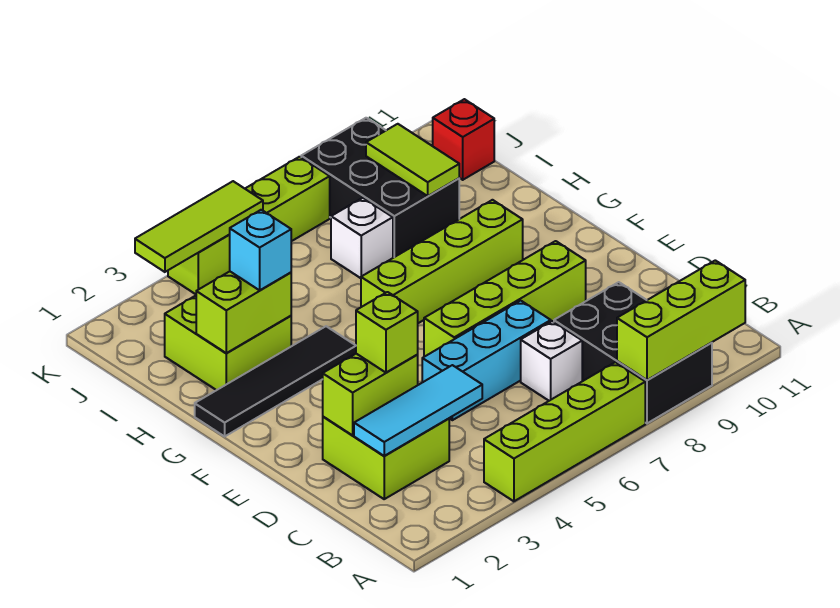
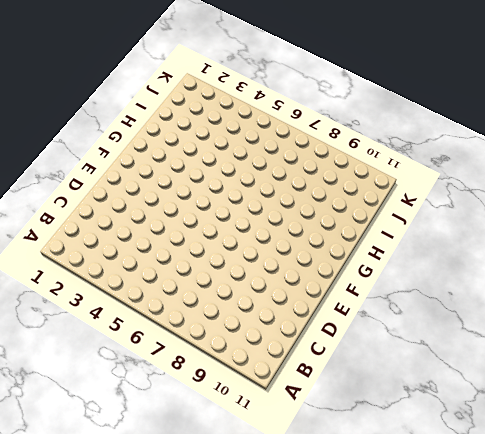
none -> lime brick A4:A7 level 1
none -> black brick A8:C9 level 1
none -> lime brick C2:D3 level 1

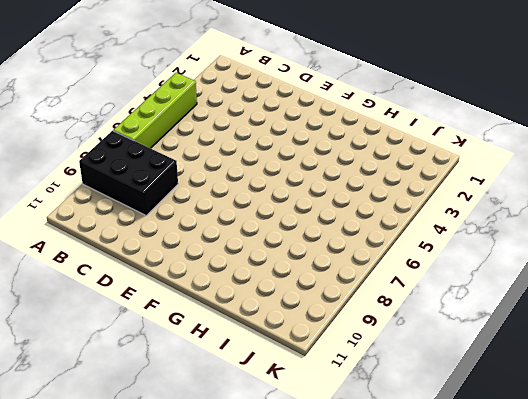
none -> lime brick C2:D3 level 1
none -> white brick C7 level 1
none -> cyan brick D5:D7 level 1

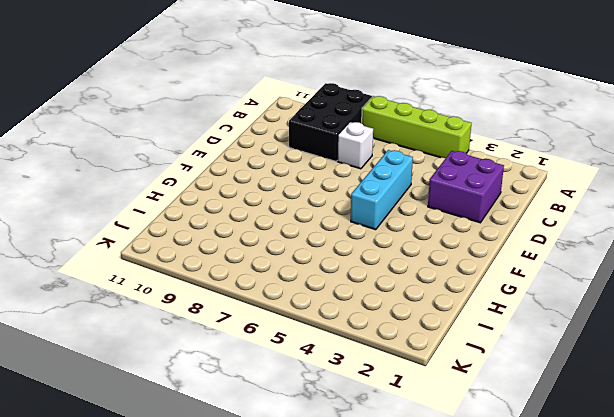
purple brick C2:D3 level 1 -> lime brick C2:D3 level 1
cyan brick D5:F5 level 1 -> cyan brick D5:D7 level 1
none -> lime brick E6:E9 level 1
none -> black tile G1:G4 level 1
none -> lime brick G6:G9 level 1

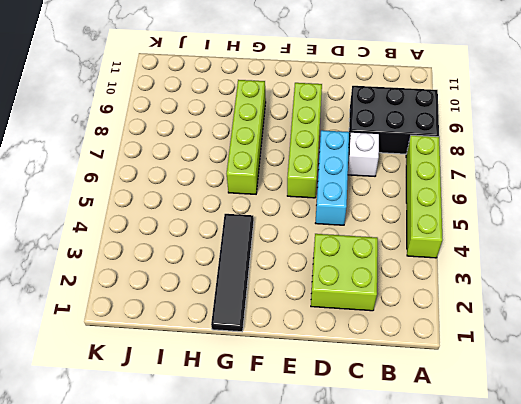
none -> lime brick H2:I3 level 1
none -> white brick I7 level 1
none -> black brick I8:K9 level 1

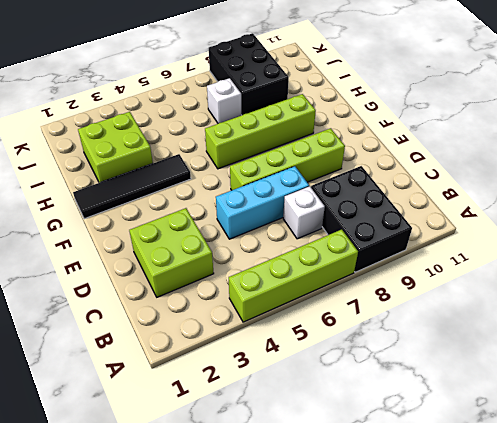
none -> red brick J11 level 1
none -> lime brick K4:K7 level 1
none -> lime brick A8:A10 level 2

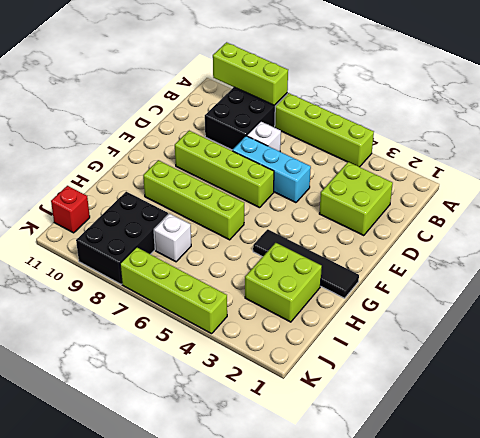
none -> cyan tile C2:C4 level 2
none -> lime brick D2:D3 level 2
none -> lime brick H2:H3 level 2

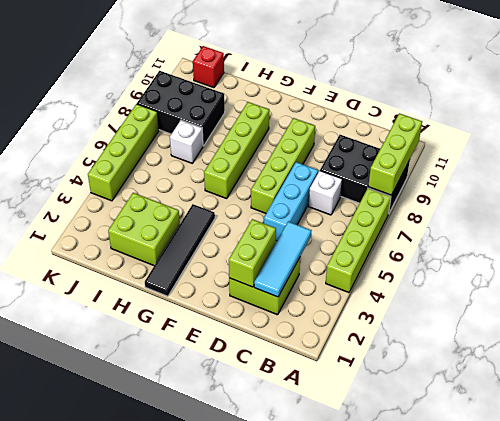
none -> lime brick H2:H3 level 2
none -> lime tile I9:J9 level 2
none -> lime tile K3:K5 level 2

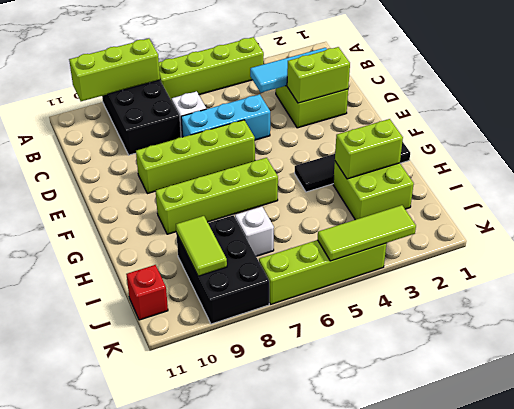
none -> lime brick D3 level 3
none -> cyan brick H3 level 3

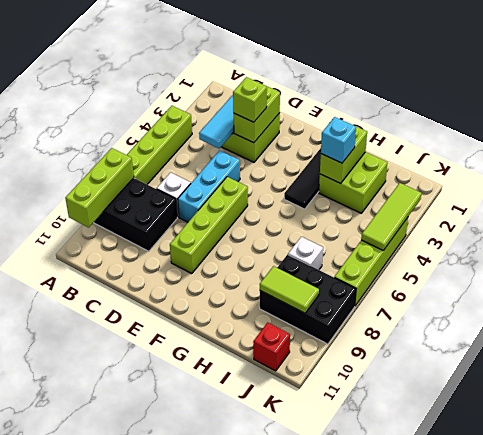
none -> lime brick G6:G9 level 1

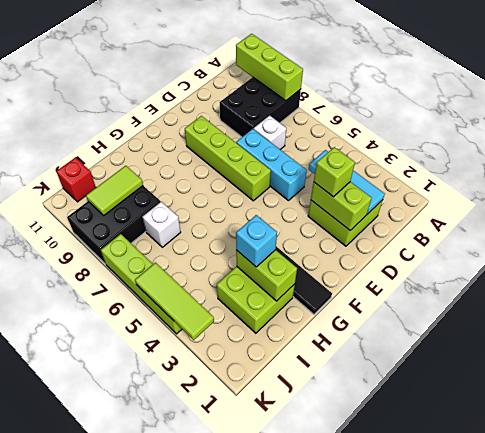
none -> lime brick A4:A7 level 1
none -> lime brick G6:G9 level 1

